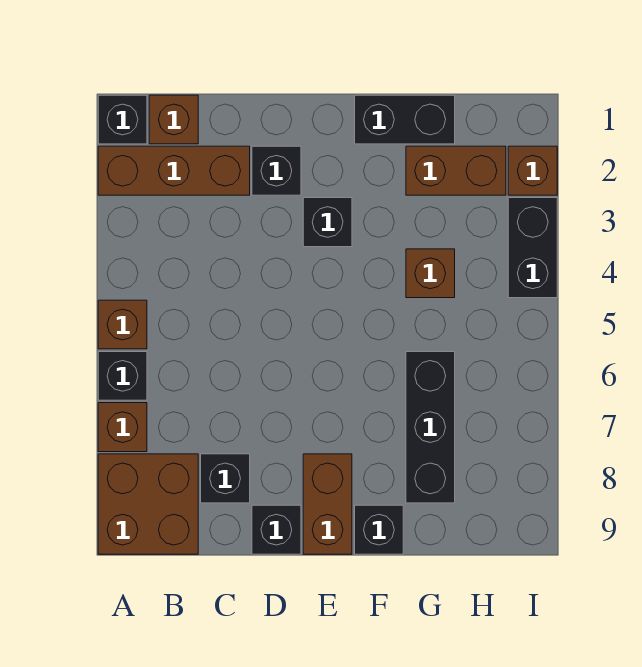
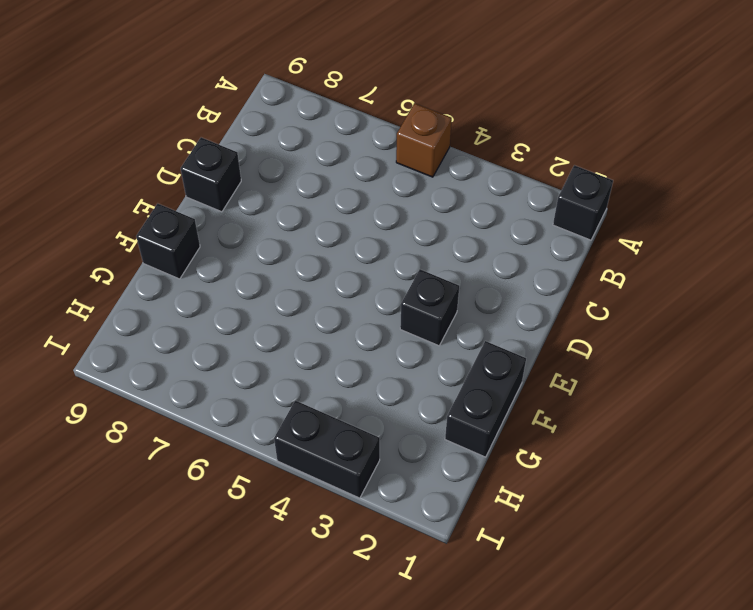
none -> brown brick A2:C2 level 1
none -> black brick A6 level 1
none -> brown brick A7 level 1

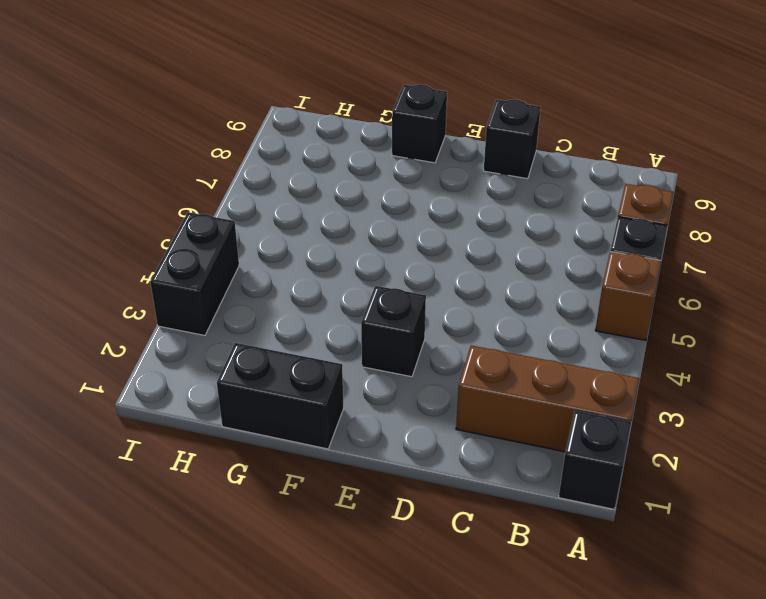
none -> brown brick A8:B9 level 1
none -> brown brick B1 level 1
none -> black brick C8 level 1

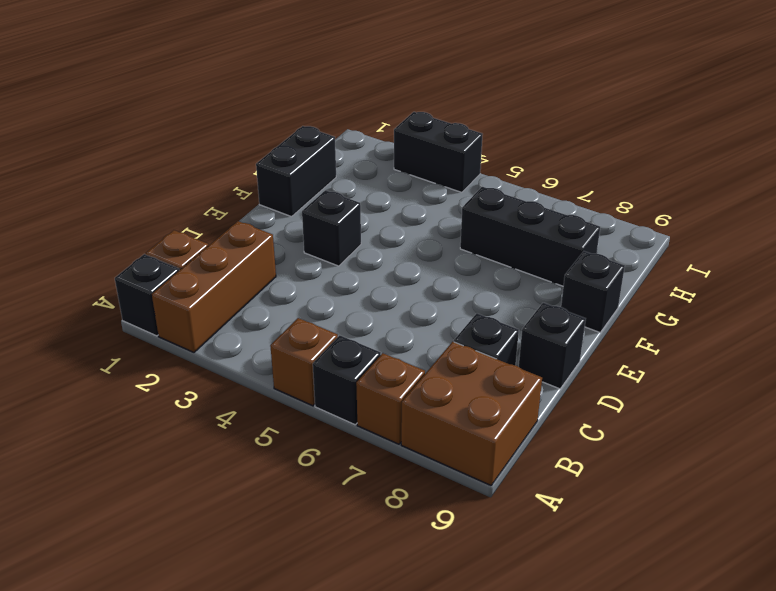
none -> black brick D2 level 1
none -> brown brick E8:E9 level 1
none -> brown brick G2:H2 level 1

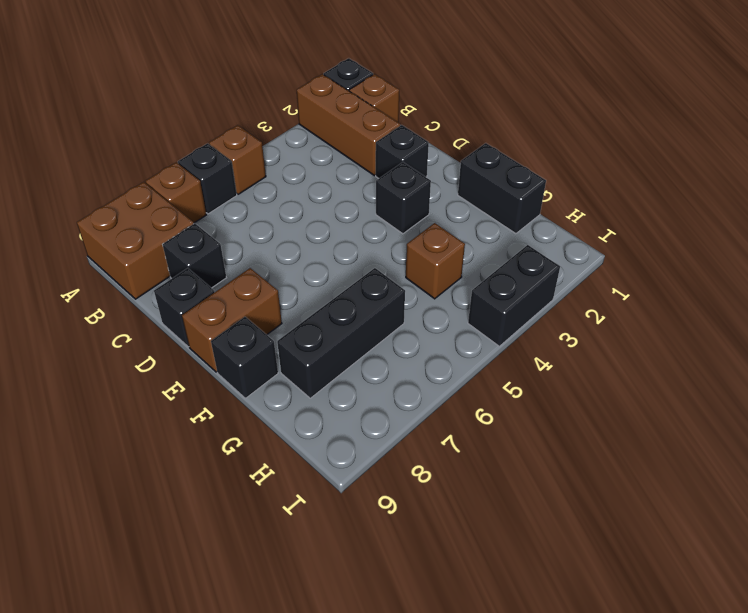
none -> brown brick G2:H2 level 1
none -> brown brick I2 level 1

